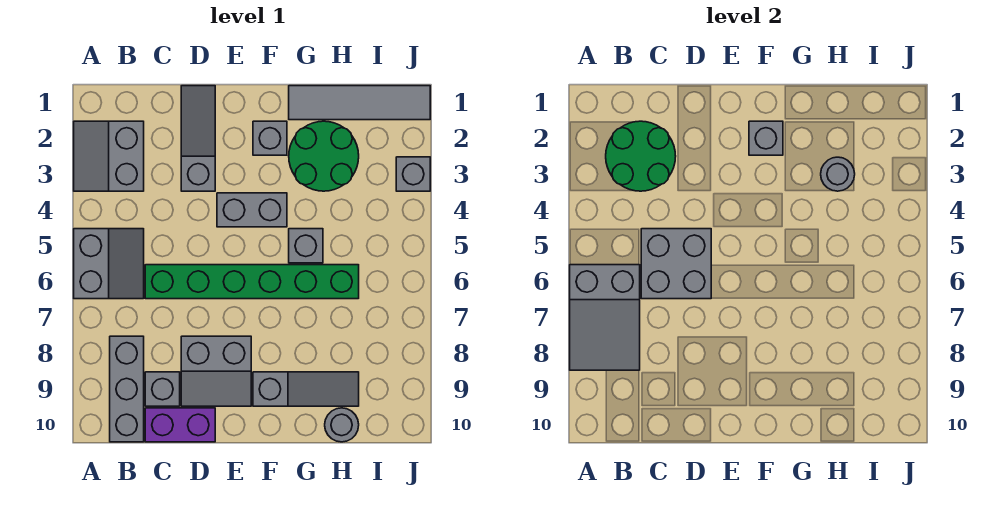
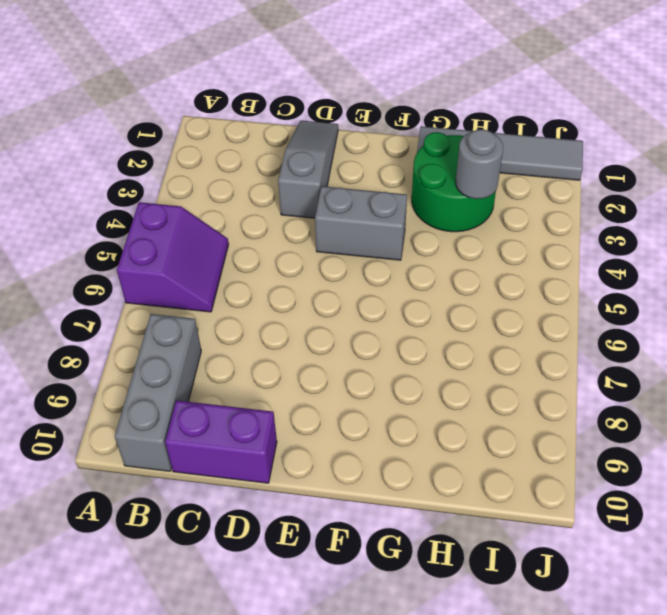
purple slope A5:B6 level 1 top A -> grey slope A5:B6 level 1 top A
none -> grey slope A2:B3 level 1 top B
none -> green brick C6:H6 level 1
none -> grey brick C9 level 1

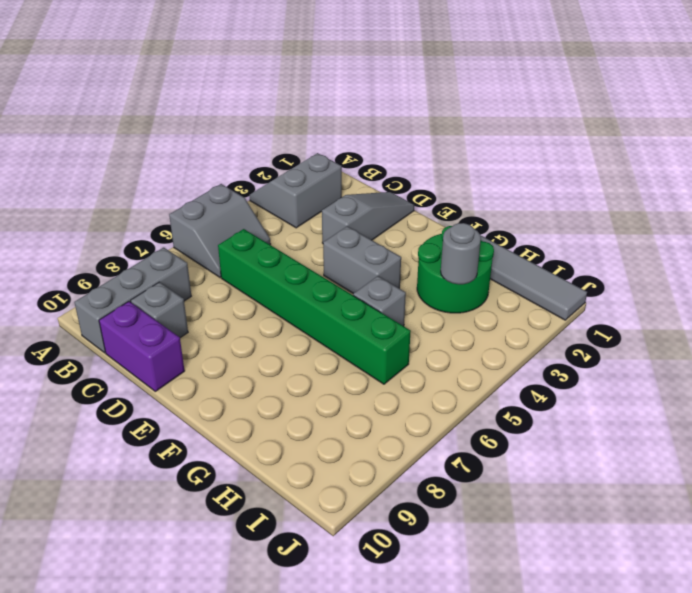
none -> grey slope D8:E9 level 1 top 8
none -> grey brick F2 level 1
none -> grey slope F9:H9 level 1 top F

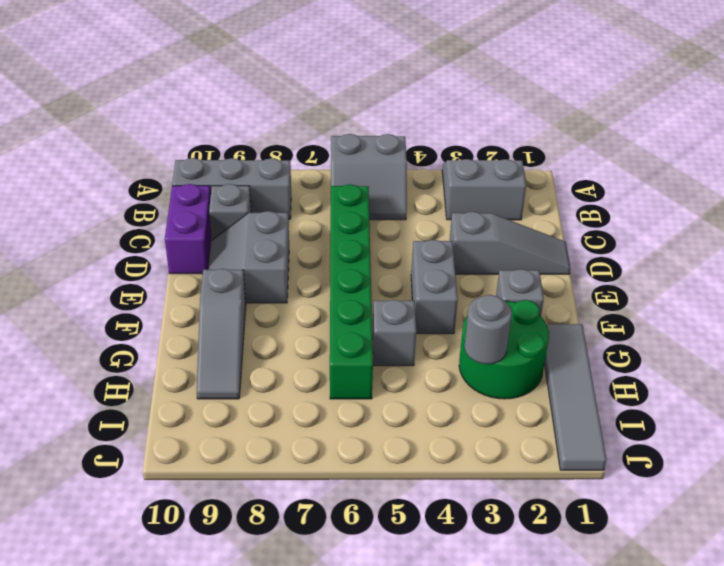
none -> grey round brick H10 level 1
none -> grey brick J3 level 1
none -> grey slope A6:B8 level 2 top 6

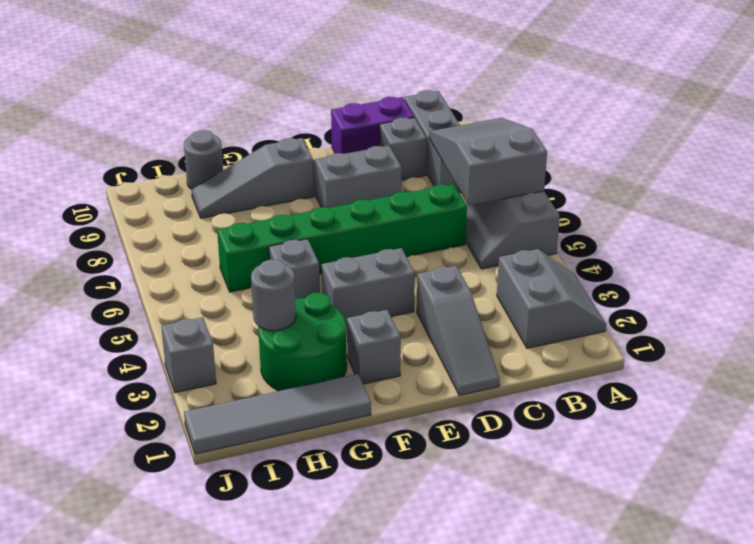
none -> green round brick B2:C3 level 2
none -> grey brick C5:D6 level 2
none -> grey brick F2 level 2

